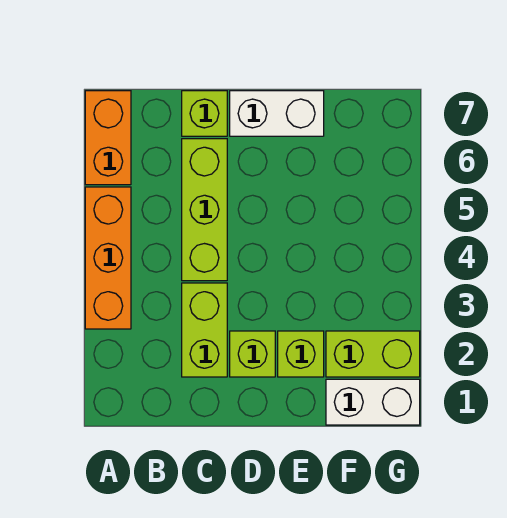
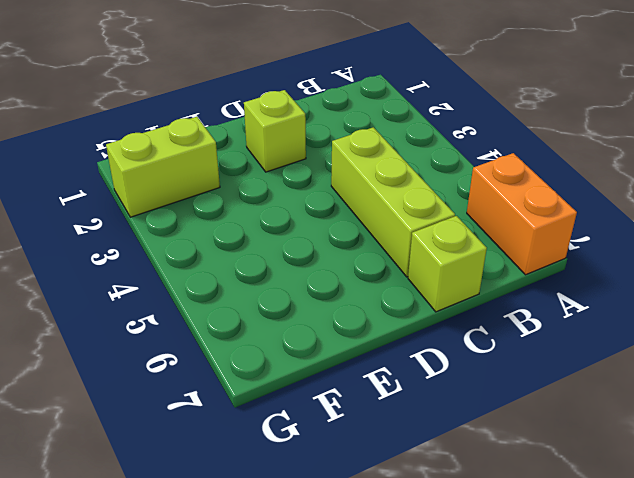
none -> orange brick A3:A5 level 1
none -> lime brick C2:C3 level 1

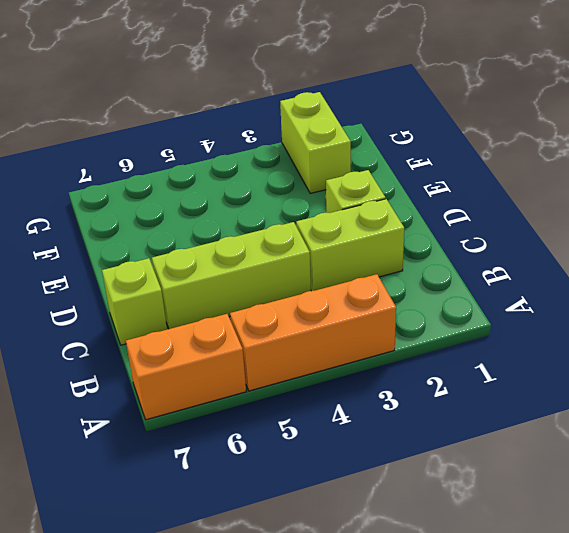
none -> white brick D7:E7 level 1
none -> lime brick E2 level 1

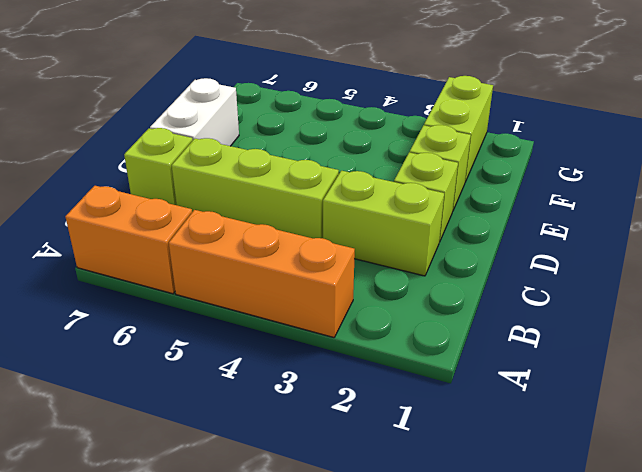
none -> white brick F1:G1 level 1

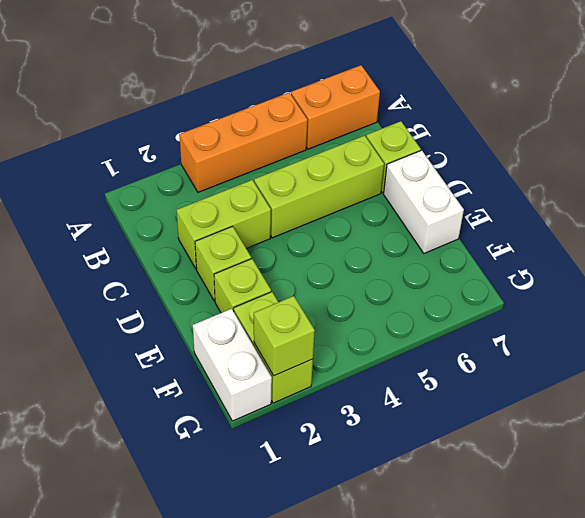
lime brick G2 level 2 -> none

